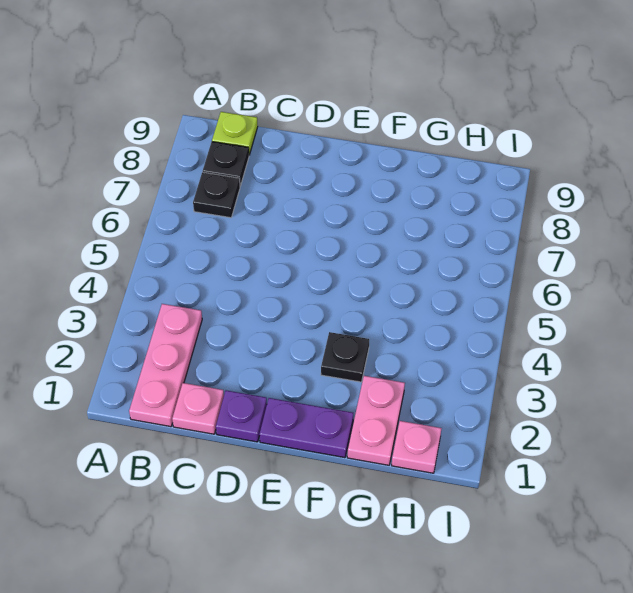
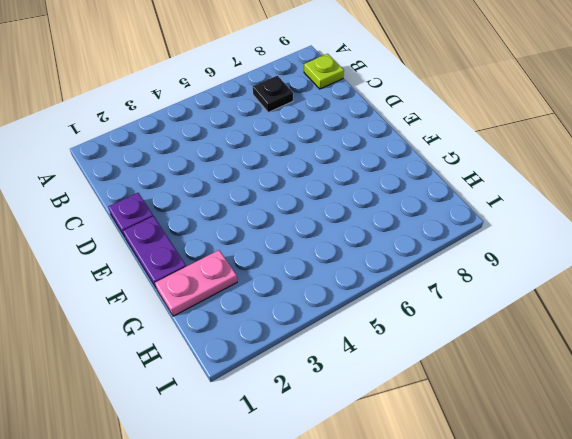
none -> pink plate B1:B3 level 1
none -> black plate B8 level 1

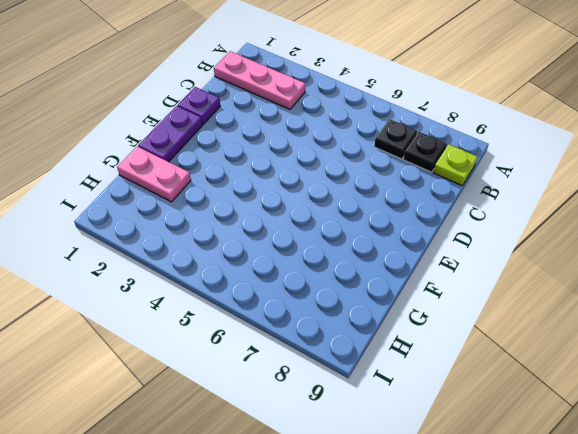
none -> pink plate C1 level 1
none -> black plate F3 level 1

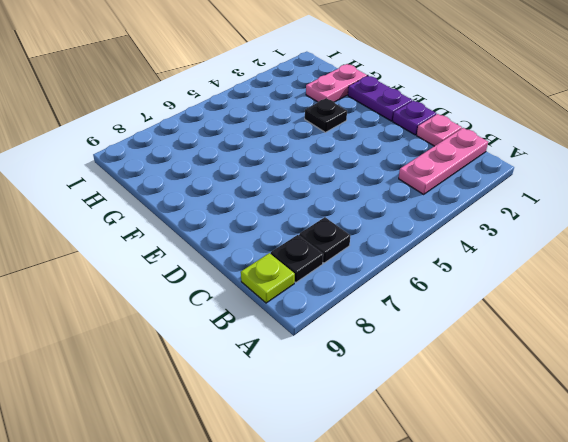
none -> pink plate H1 level 1

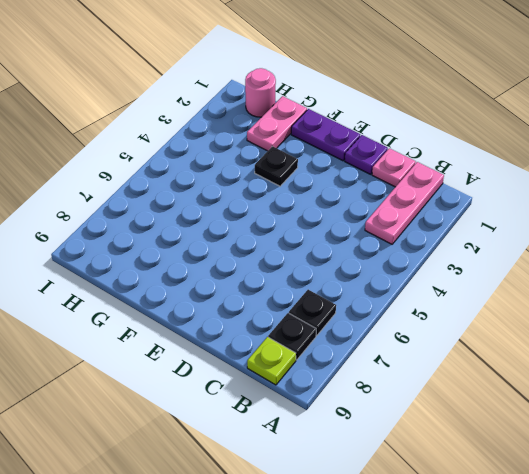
pink round brick H1 level 1 -> pink plate H1 level 1

